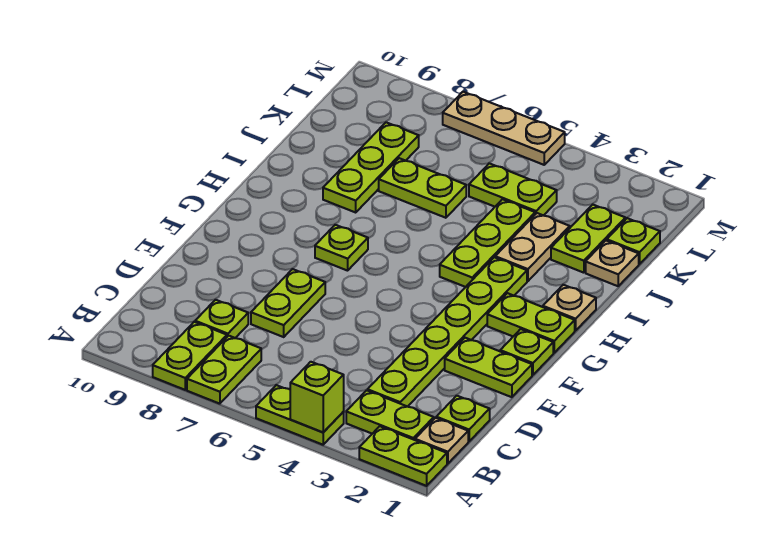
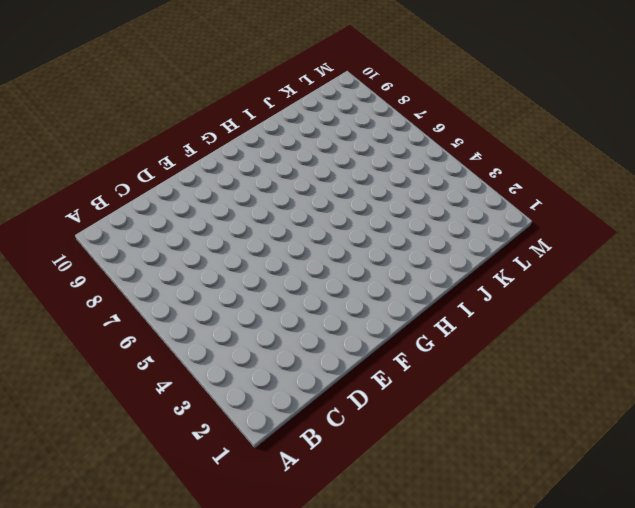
none -> lime plate A1:A2 level 1
none -> lime plate A4:A5 level 1
none -> lime plate A7:B7 level 1

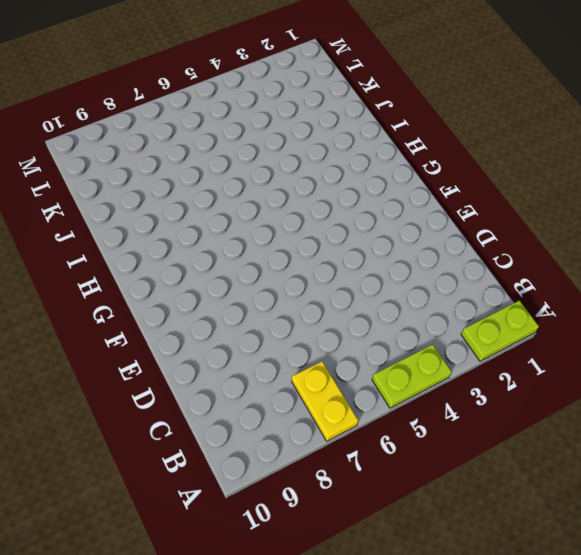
yellow plate A7:B7 level 1 -> lime plate A7:B7 level 1
none -> lime plate A8:B8 level 1
none -> tan plate B1 level 1
none -> lime plate B2:B3 level 1

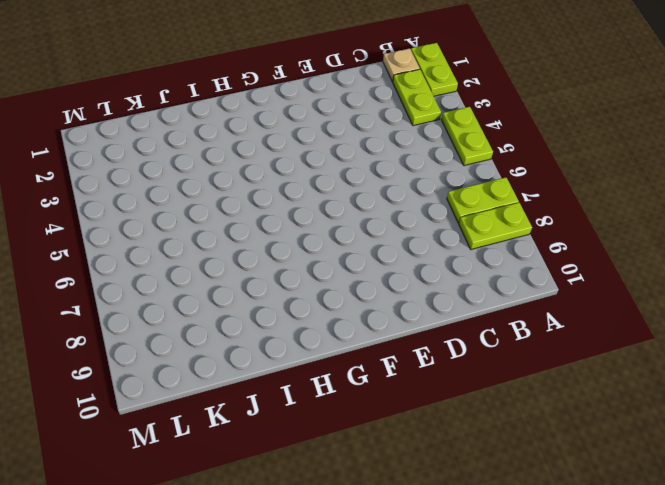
none -> lime plate C1 level 1
none -> lime plate C3:H3 level 1
none -> lime plate C8 level 1

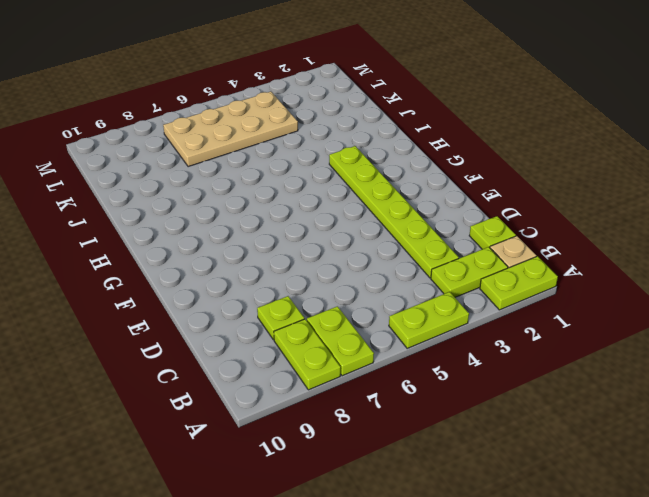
tan plate K4:L7 level 1 -> lime plate K4:K5 level 1
none -> lime plate D7:E7 level 1
none -> lime plate E1:E2 level 1
none -> lime plate F1 level 1

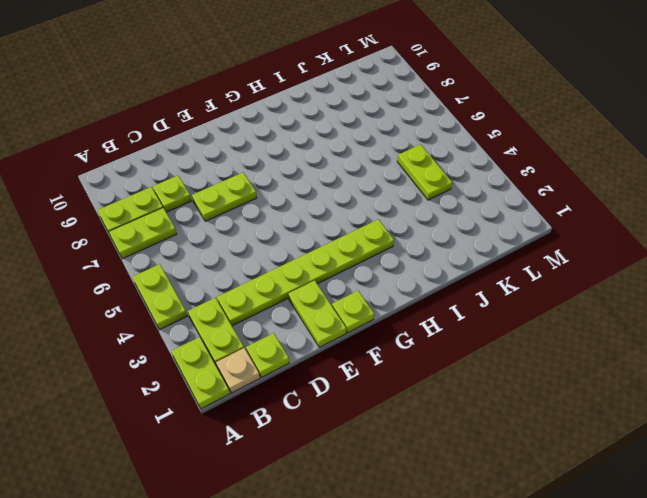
none -> lime plate G1:G2 level 1
none -> lime plate G7 level 1
none -> tan plate H1 level 1

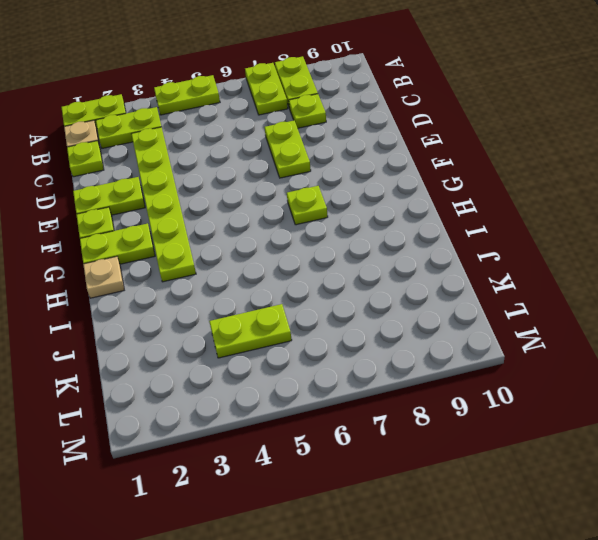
none -> lime plate H4:J4 level 1
none -> tan plate I3:J3 level 1
none -> lime plate I8:K8 level 1

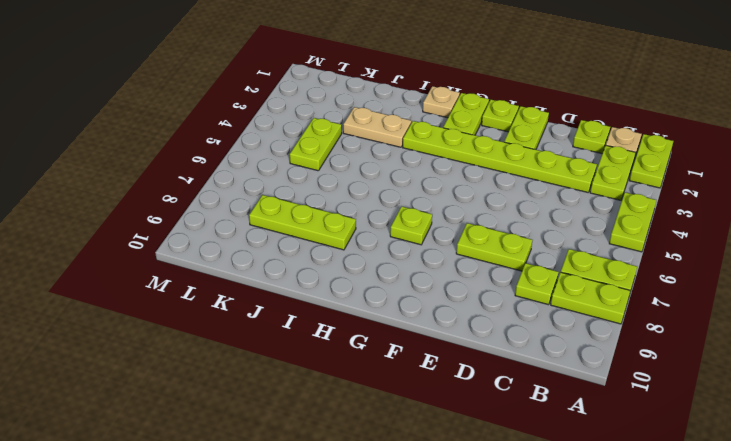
none -> lime plate H4:J4 level 1
none -> tan plate J1 level 1
none -> lime plate J2:K2 level 1

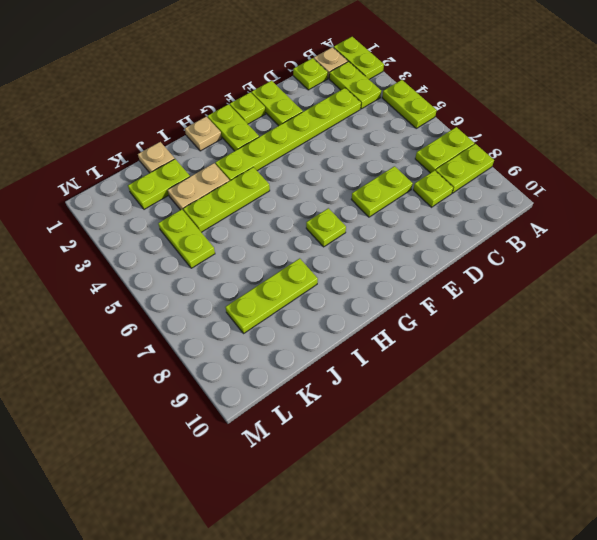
none -> lime plate J6:J7 level 1
none -> lime plate K1 level 1
none -> tan plate M5:M7 level 1

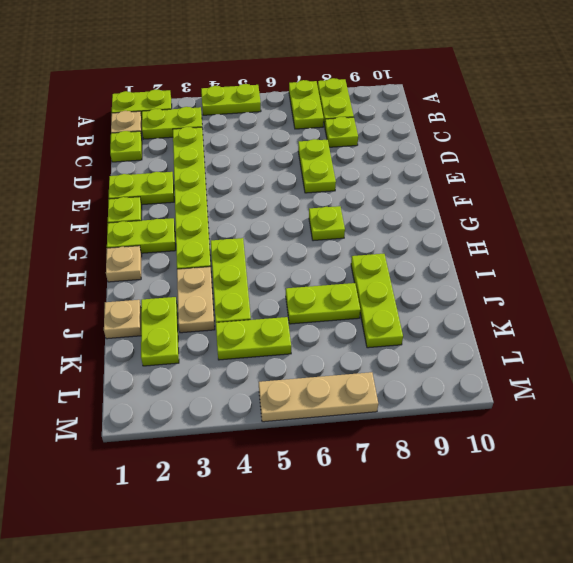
none -> lime plate K1 level 1
none -> lime brick A4 level 2

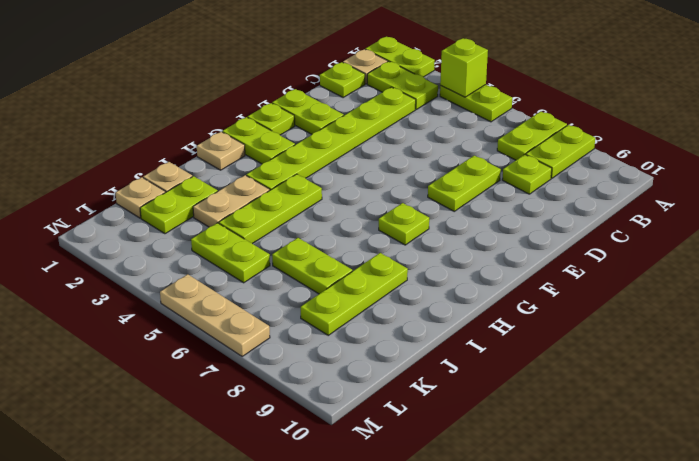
tan plate K1 level 1 -> lime plate K1 level 1

